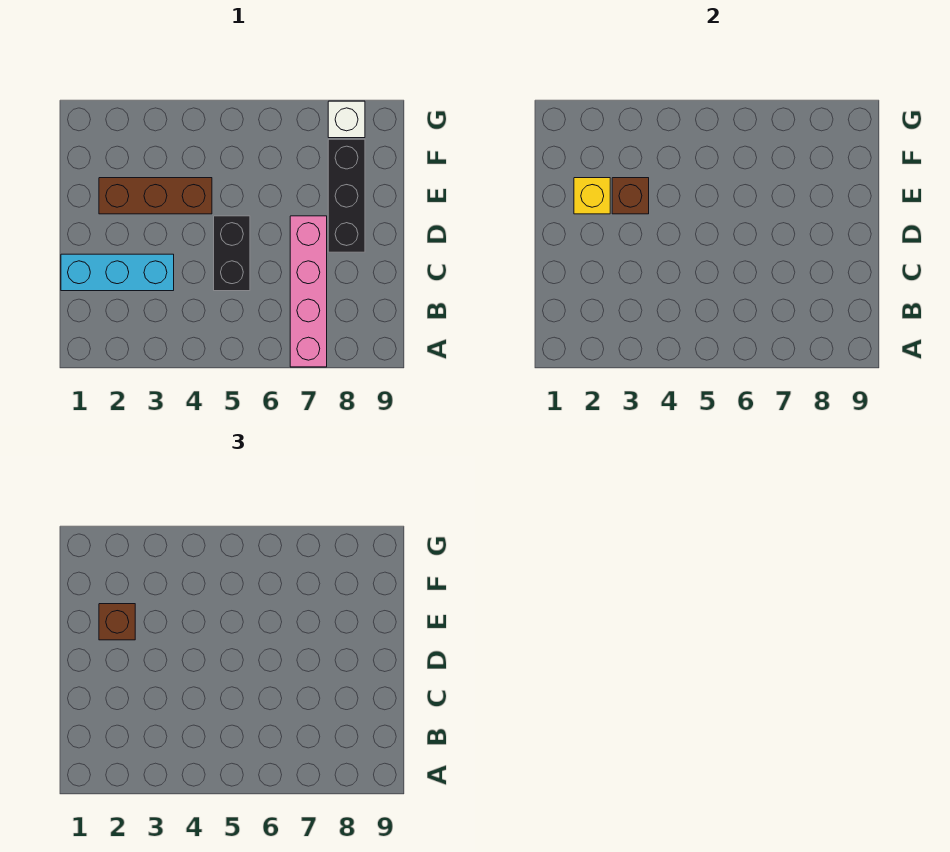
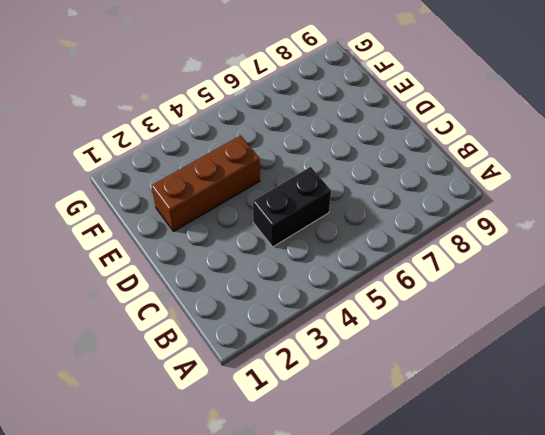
black brick C4:C5 level 1 -> black brick C5:D5 level 1
none -> pink brick A7:D7 level 1
none -> cyan brick C1:C3 level 1

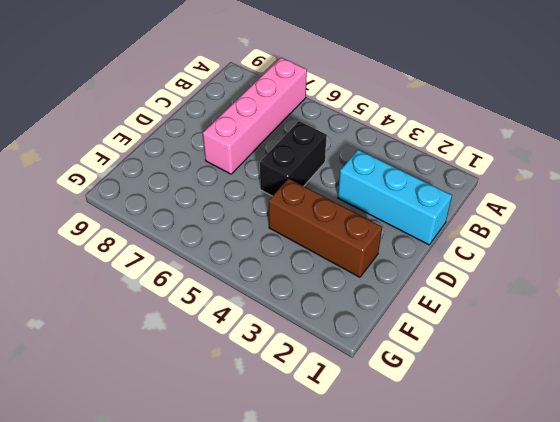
none -> black brick D8:F8 level 1
none -> white brick G8 level 1

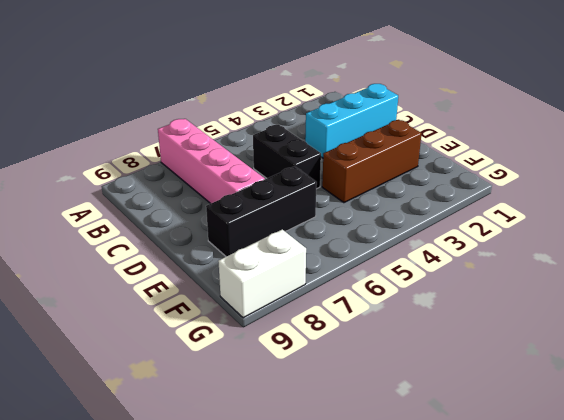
black brick E6:E8 level 1 -> black brick D8:F8 level 1
white brick G8:G9 level 1 -> white brick G8 level 1
none -> yellow brick E2 level 2
none -> brown brick E3 level 2

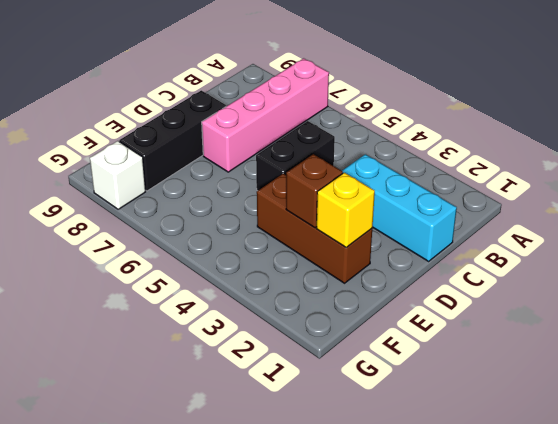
none -> brown brick E2 level 3

